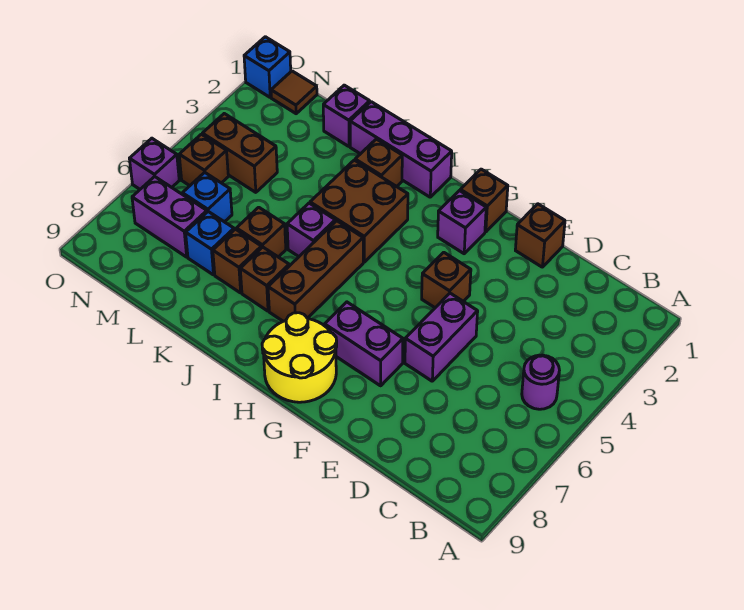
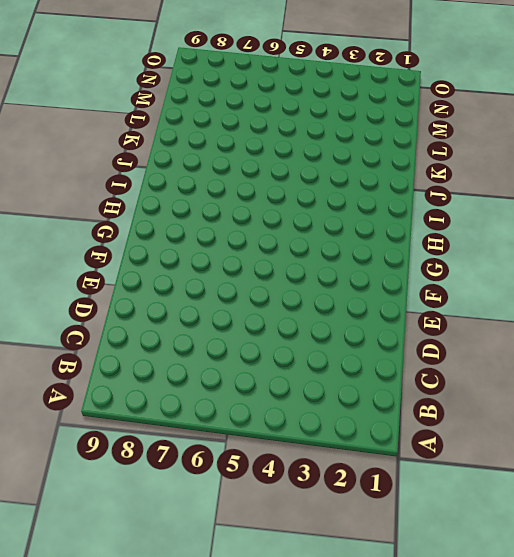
none -> purple round brick B5 level 1
none -> brown brick E1 level 1
none -> purple brick E5:E6 level 1

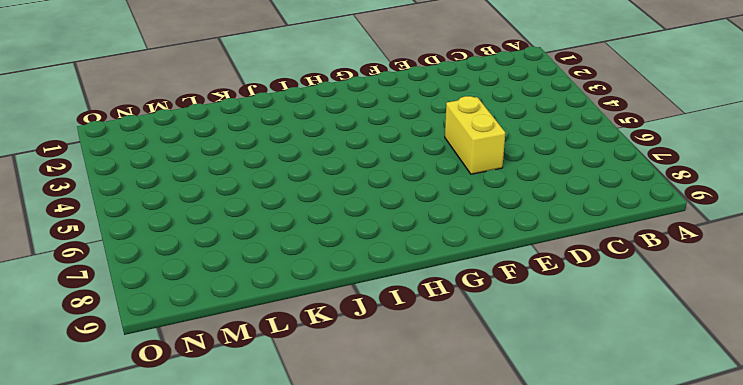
yellow brick E5:E6 level 1 -> purple brick E5:E6 level 1
none -> purple round brick B5 level 1
none -> brown brick E1 level 1
none -> brown brick F4 level 1

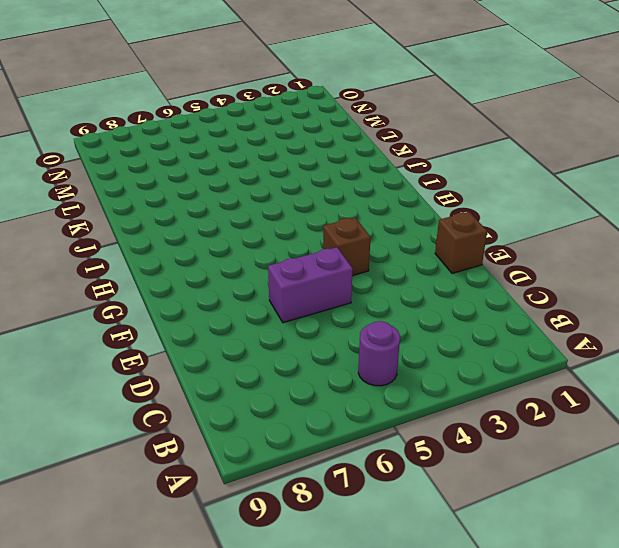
none -> purple brick F7:G7 level 1
none -> brown brick G1 level 1
none -> purple brick G2 level 1

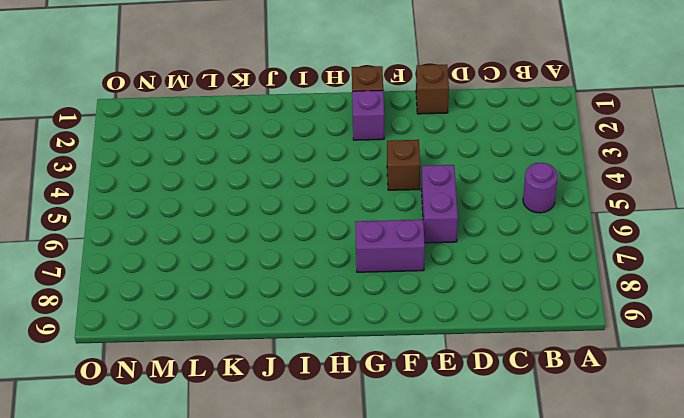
none -> yellow round brick G8:H9 level 1
none -> purple brick I1:K1 level 1
none -> brown brick I3:J4 level 1

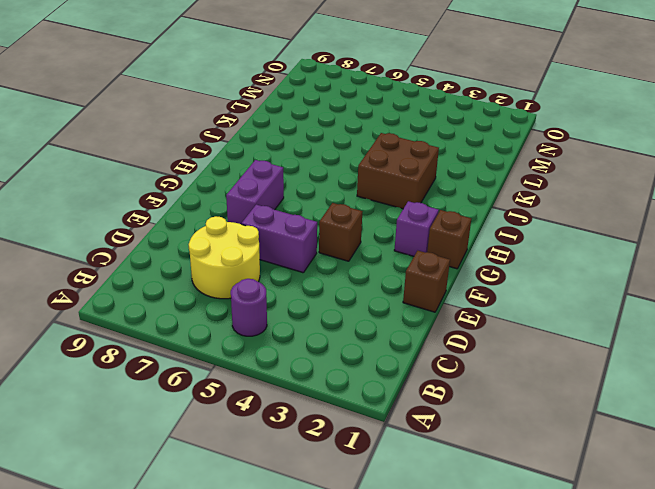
yellow round brick C6:D7 level 1 -> yellow round brick G8:H9 level 1
none -> purple brick I1:K1 level 1
none -> brown brick I5:I7 level 1
none -> brown brick J2 level 1

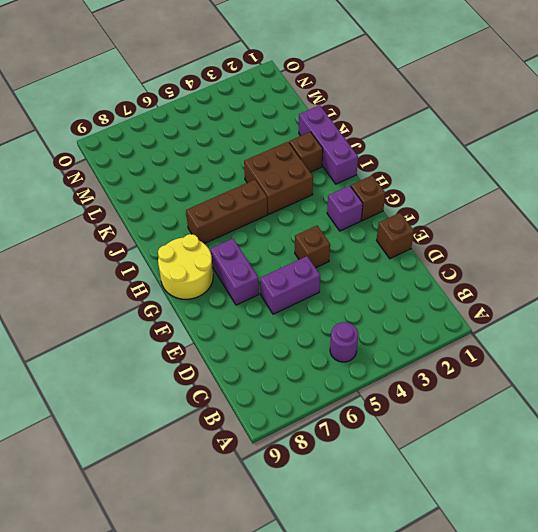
none -> purple brick J5 level 1
none -> brown brick J7 level 1
none -> brown brick K6 level 1

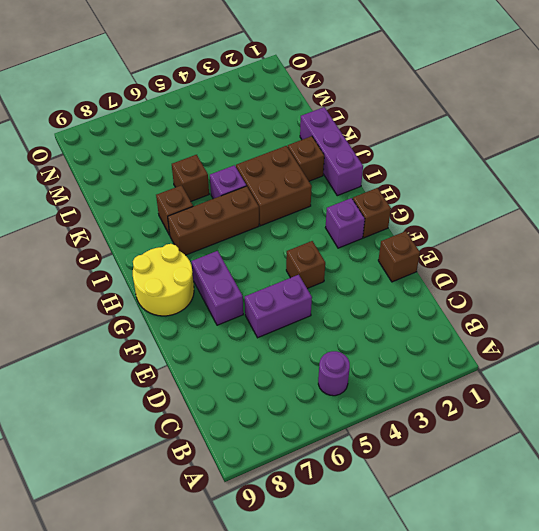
none -> brown brick K7 level 1
none -> purple brick L1 level 1
none -> blue brick L7 level 1

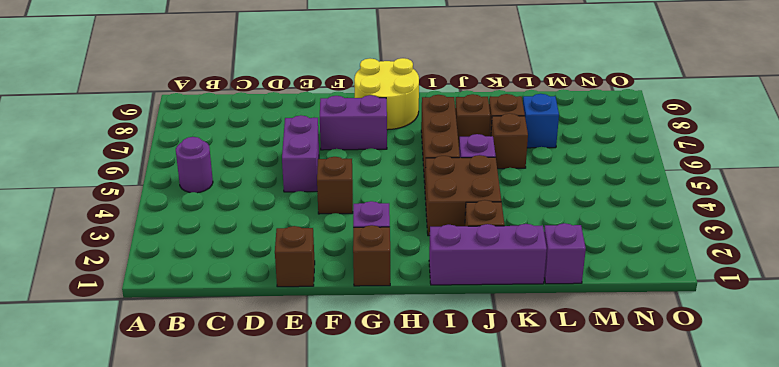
none -> brown brick M4:N4 level 1
none -> blue brick M6 level 1
none -> purple brick M7:N7 level 1

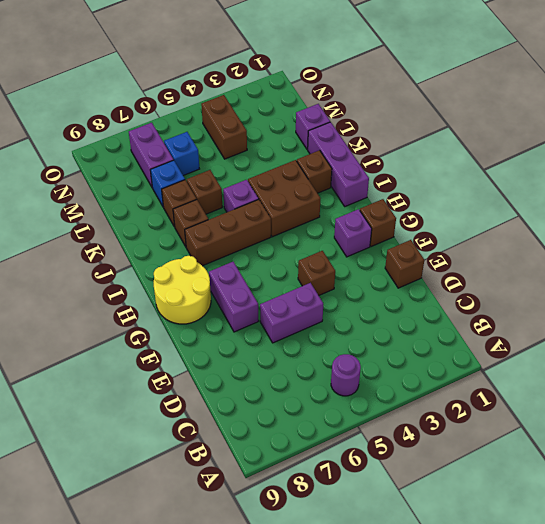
none -> brown tile N1 level 1
none -> brown brick N5 level 1
none -> blue brick O1 level 1

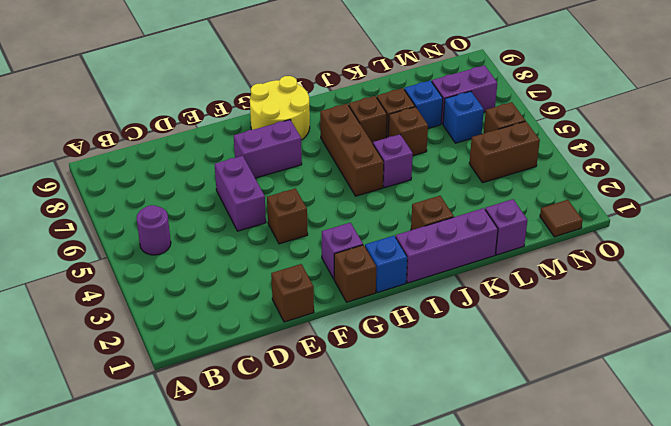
blue brick H1 level 1 -> blue brick O1 level 1
none -> brown brick I3:J4 level 1
none -> purple brick O6 level 1

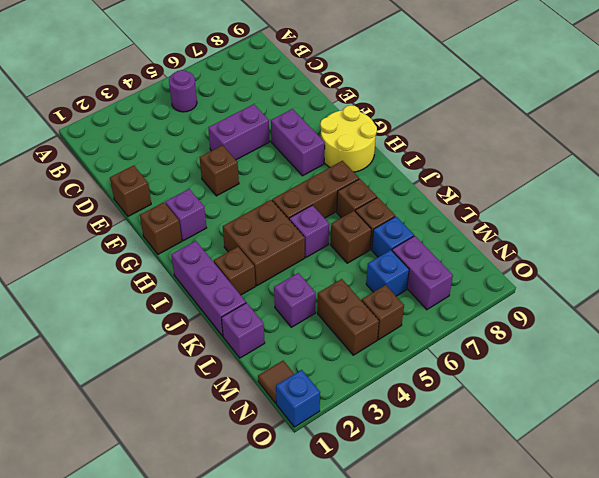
purple brick L3 level 1 -> purple brick O6 level 1

